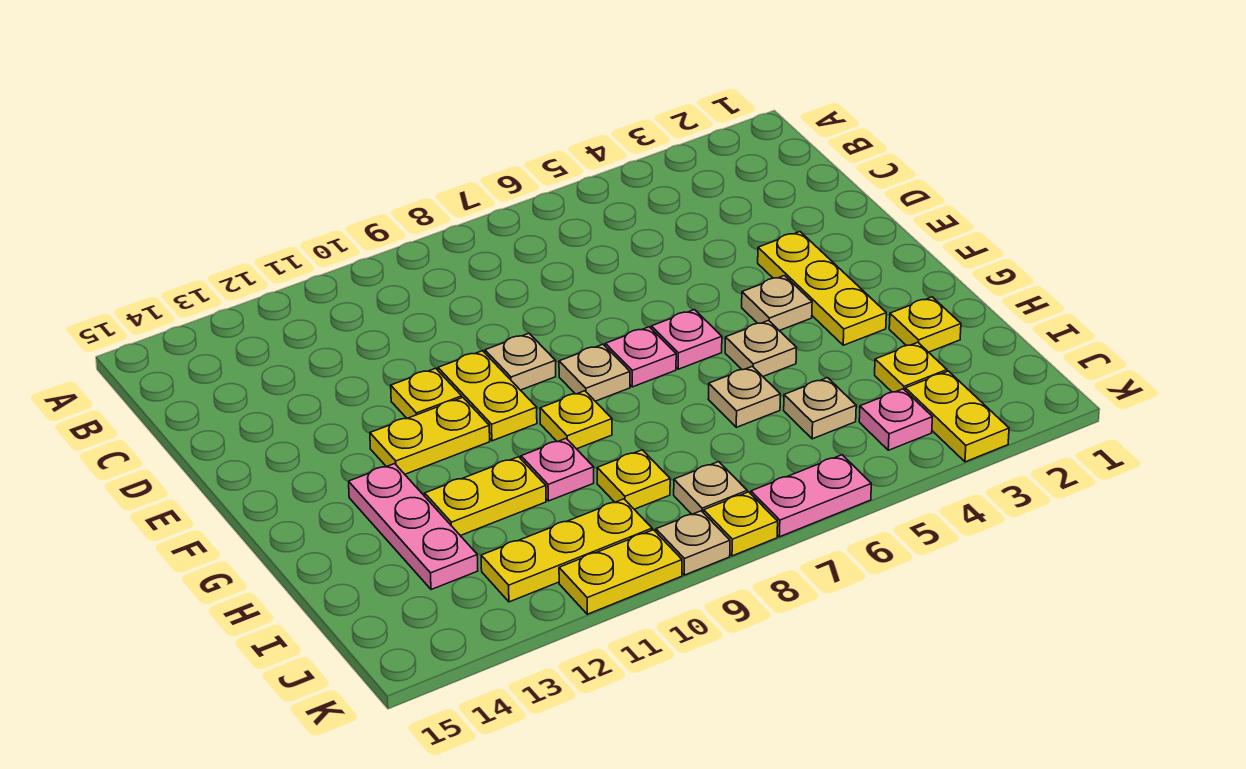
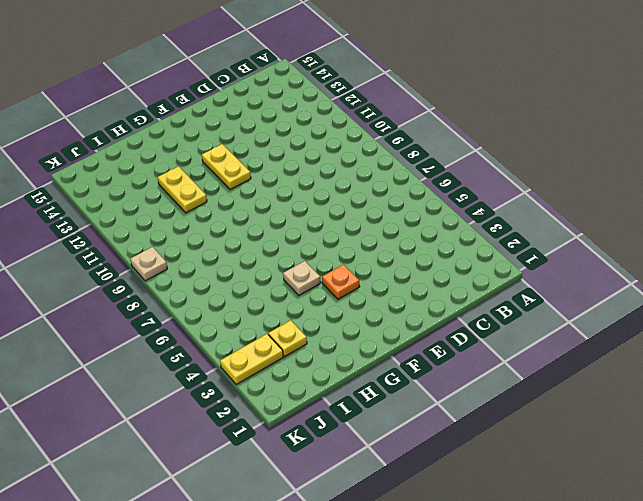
orange plate F4 level 1 -> tan plate F4 level 1
none -> yellow plate E3:G3 level 1
none -> tan plate E9 level 1
none -> yellow plate E10:F10 level 1

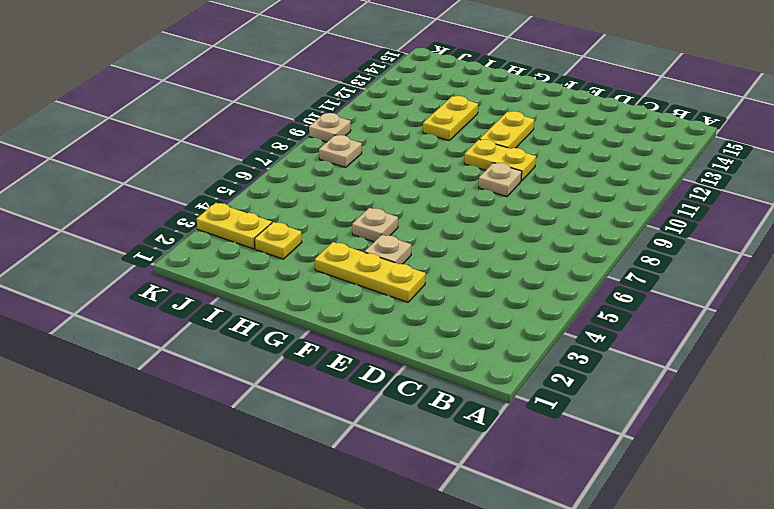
none -> yellow plate E11 level 1
none -> pink plate F6 level 1
none -> pink plate F7 level 1

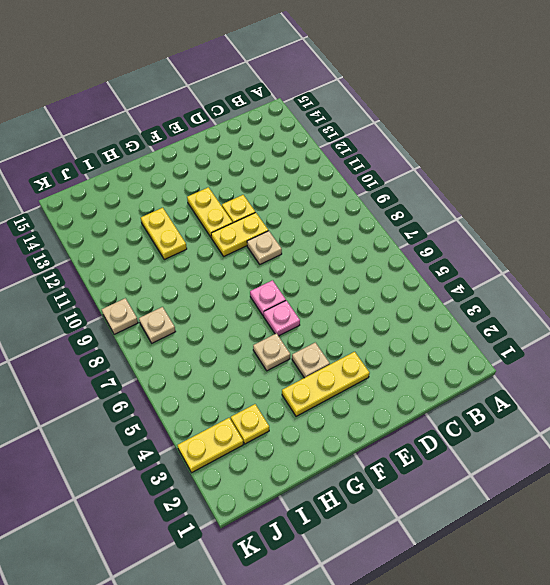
none -> tan plate F8 level 1
none -> yellow plate G9 level 1
none -> pink plate G13:I13 level 1

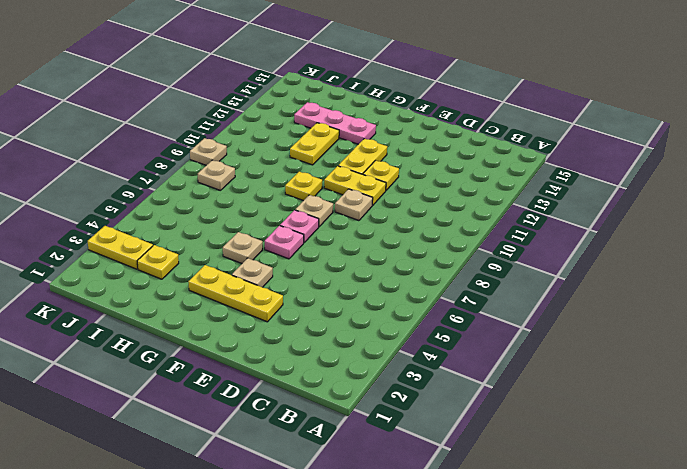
none -> yellow plate H2 level 1
none -> tan plate H6 level 1
none -> pink plate H10 level 1

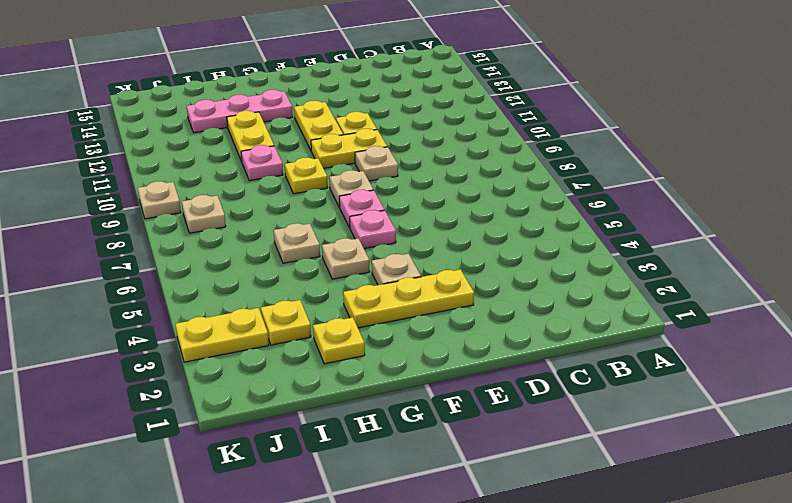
none -> tan plate I5 level 1
none -> yellow plate I9 level 1
none -> pink plate J4 level 1

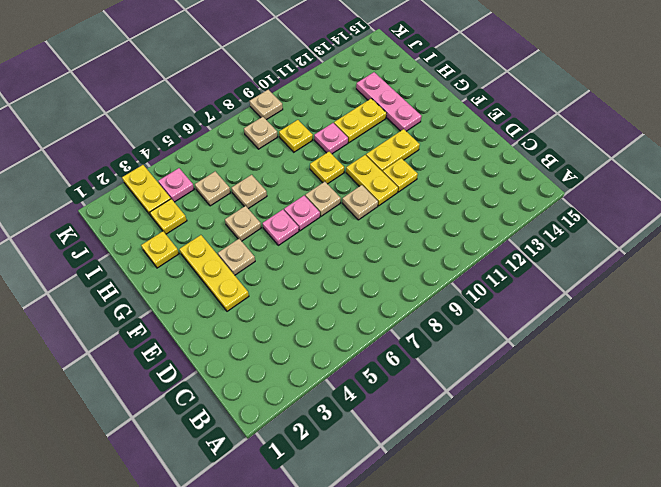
none -> yellow plate J10:J12 level 1
none -> pink plate K6:K7 level 1
none -> yellow plate K8 level 1

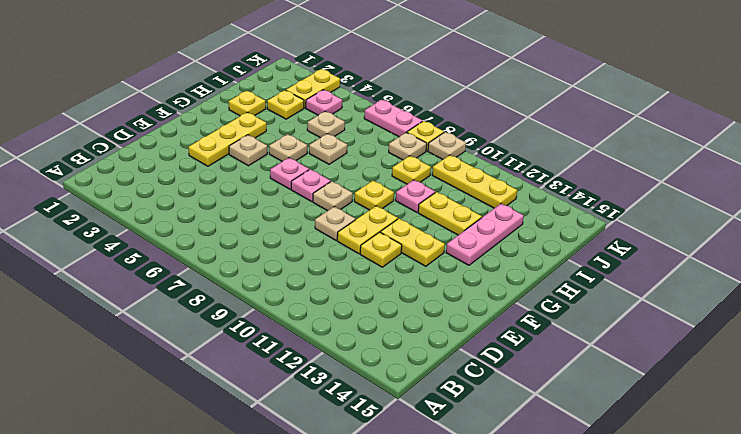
none -> yellow plate K10:K11 level 1

